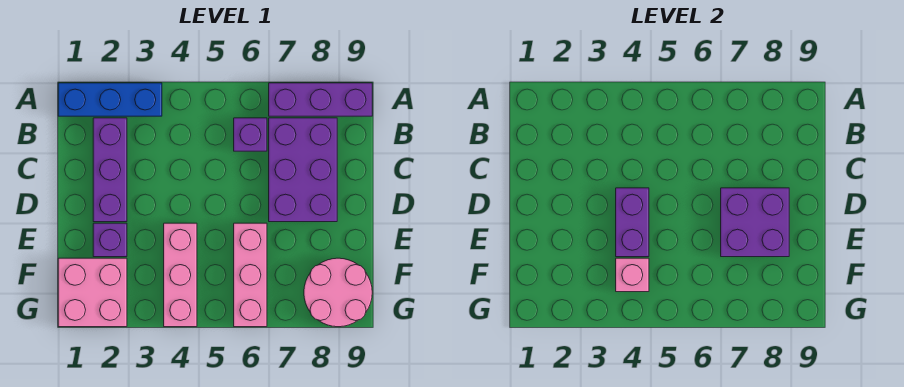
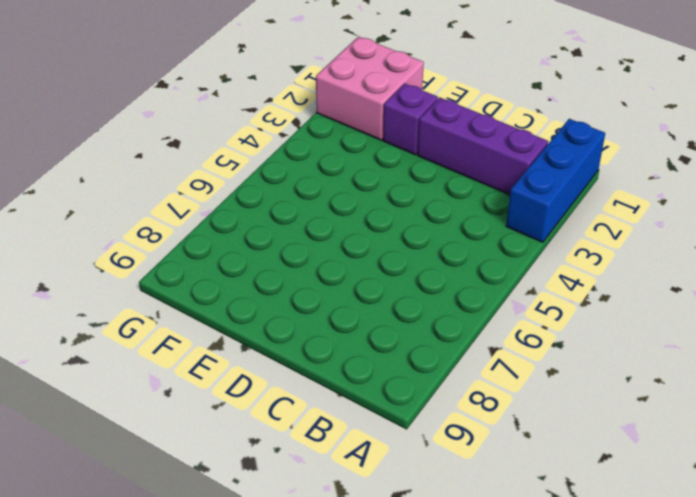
none -> purple brick A7:A9 level 1
none -> purple brick B6 level 1
none -> purple brick B7:D8 level 1

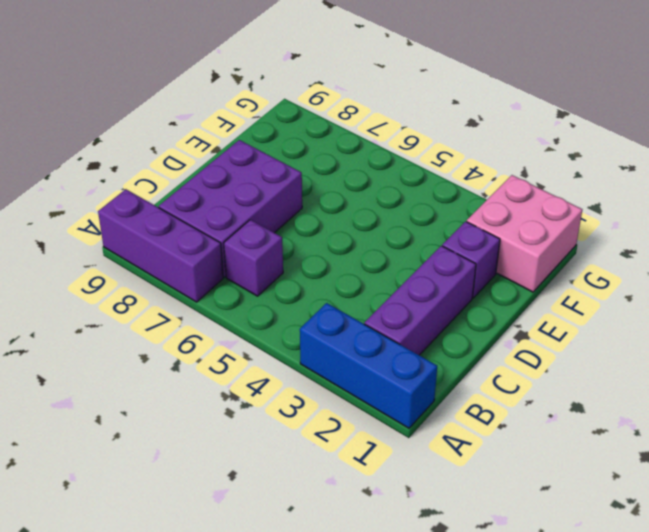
none -> pink brick E4:G4 level 1
none -> pink brick E6:G6 level 1
none -> pink round brick F8:G9 level 1

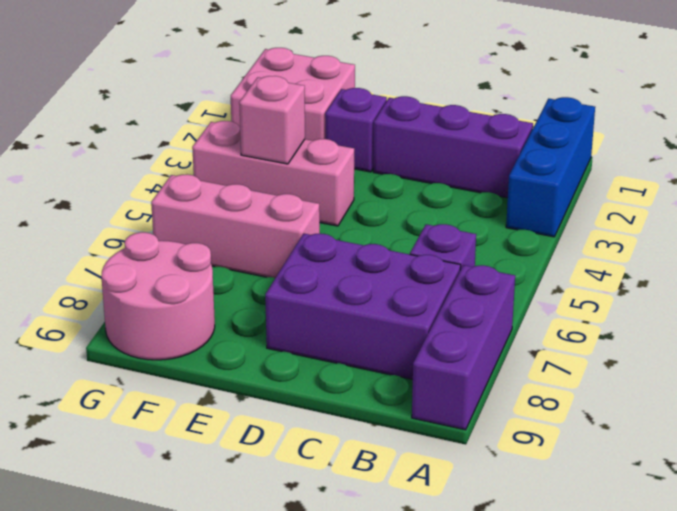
none -> purple brick D4:E4 level 2
none -> purple brick D7:E8 level 2

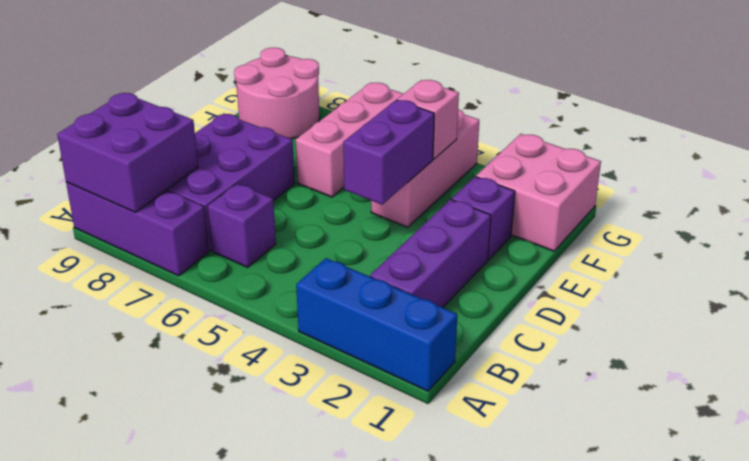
purple brick A8:B9 level 2 -> purple brick D7:E8 level 2

